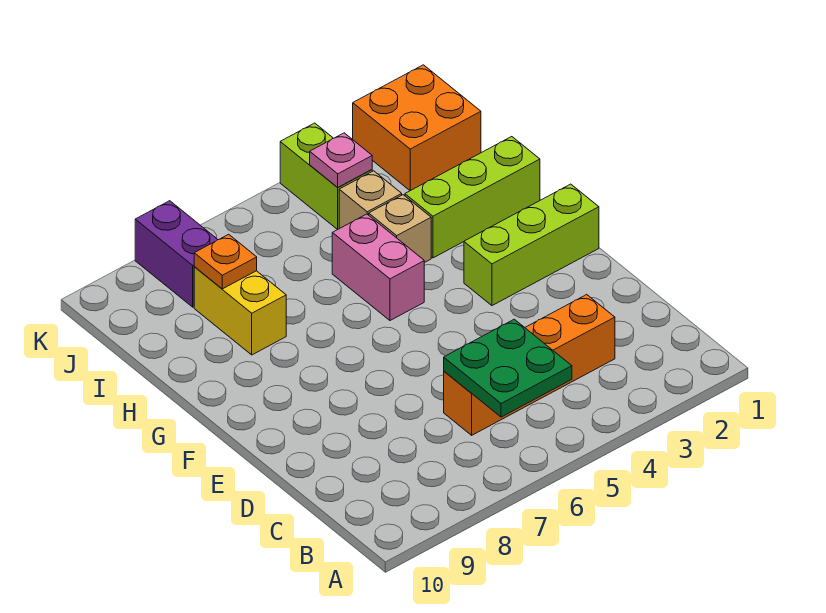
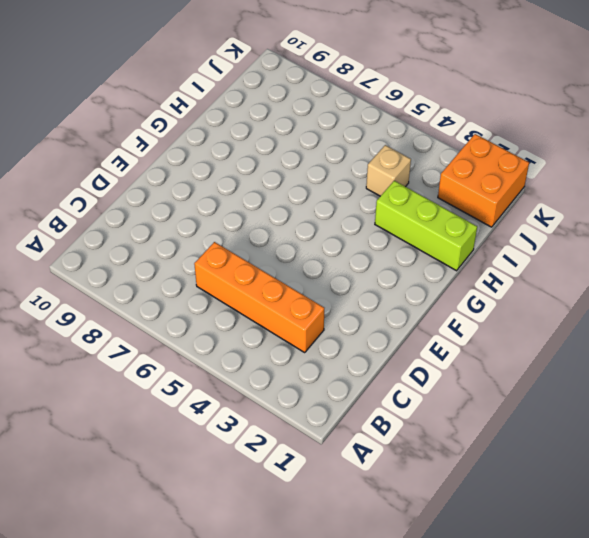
none -> lime brick F1:F3 level 1
none -> pink brick G5:H5 level 1
none -> tan brick H4 level 1

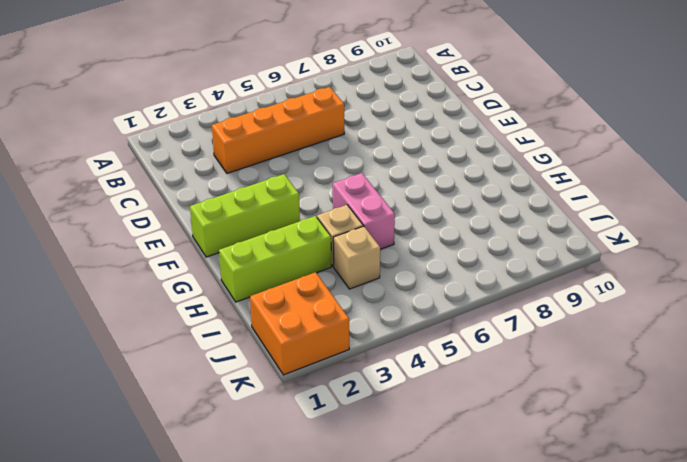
none -> yellow brick H8:I8 level 1
none -> lime brick J4:K4 level 1
none -> purple brick J8:K8 level 1

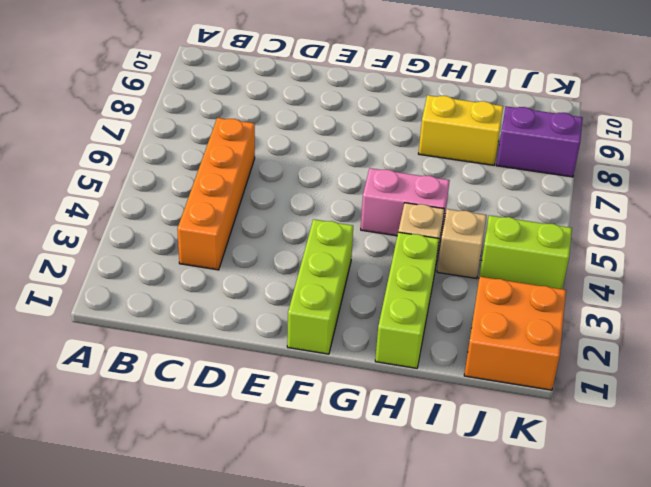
none -> green plate B5:C6 level 2
none -> orange plate I8 level 2
none -> pink plate J4 level 2

